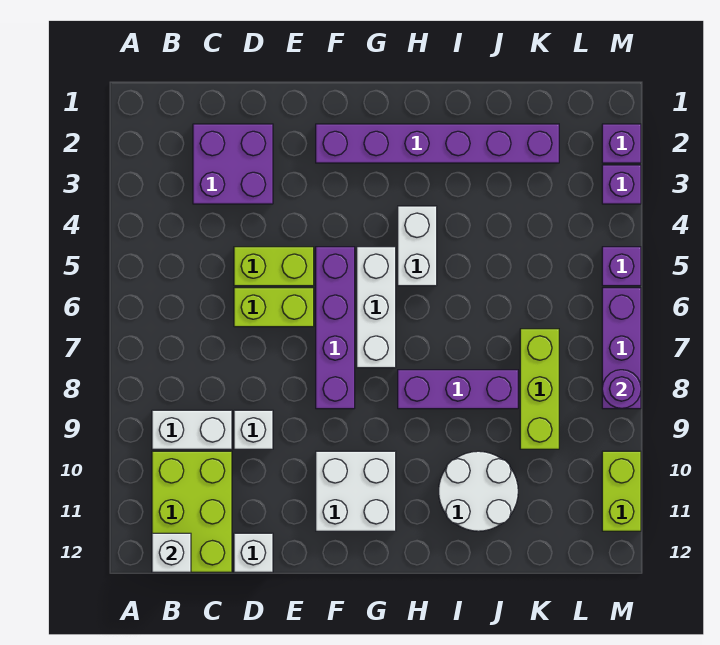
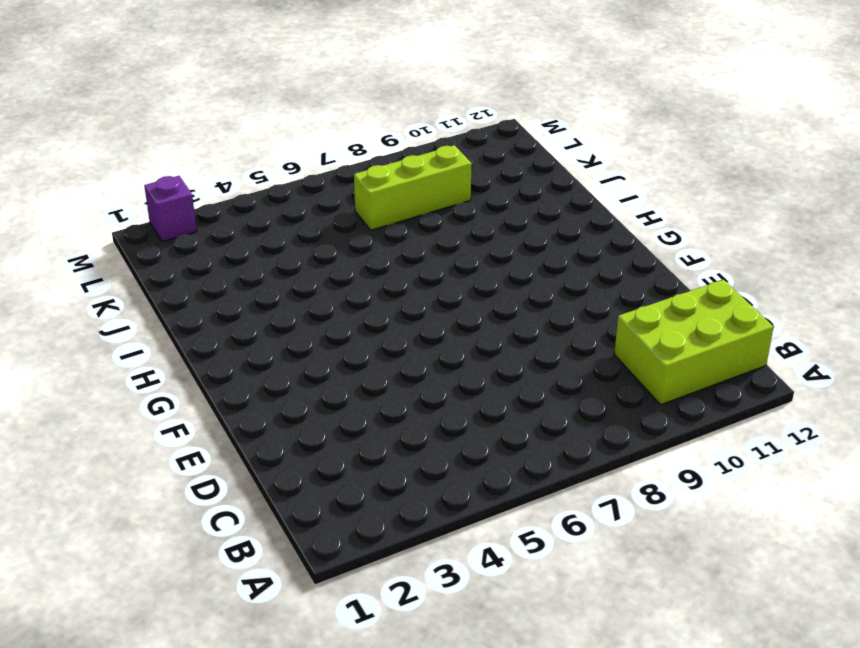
none -> white brick B9:C9 level 1
none -> purple brick C2:D3 level 1
none -> lime brick D5:E5 level 1

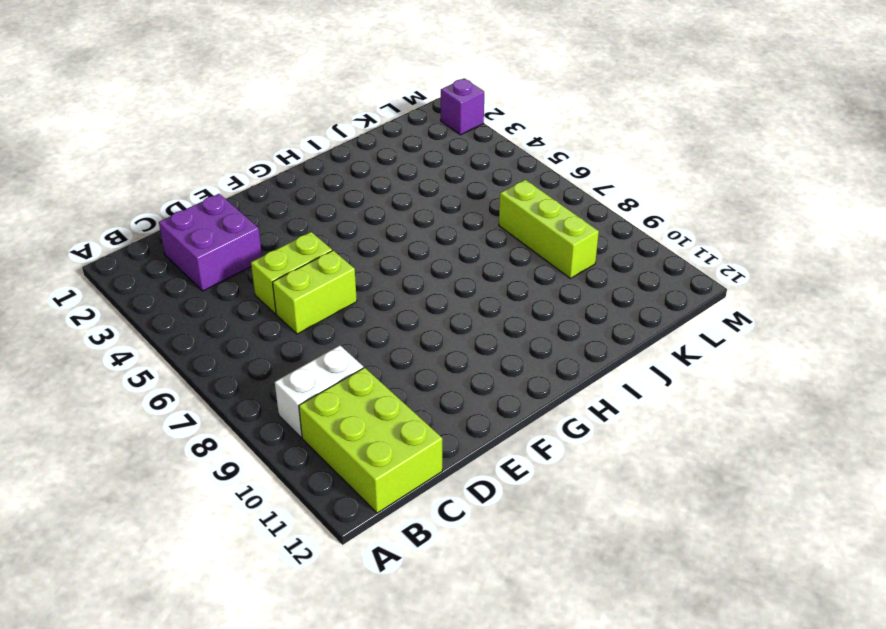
none -> white brick D9 level 1
none -> white brick D12 level 1
none -> purple brick F2:K2 level 1

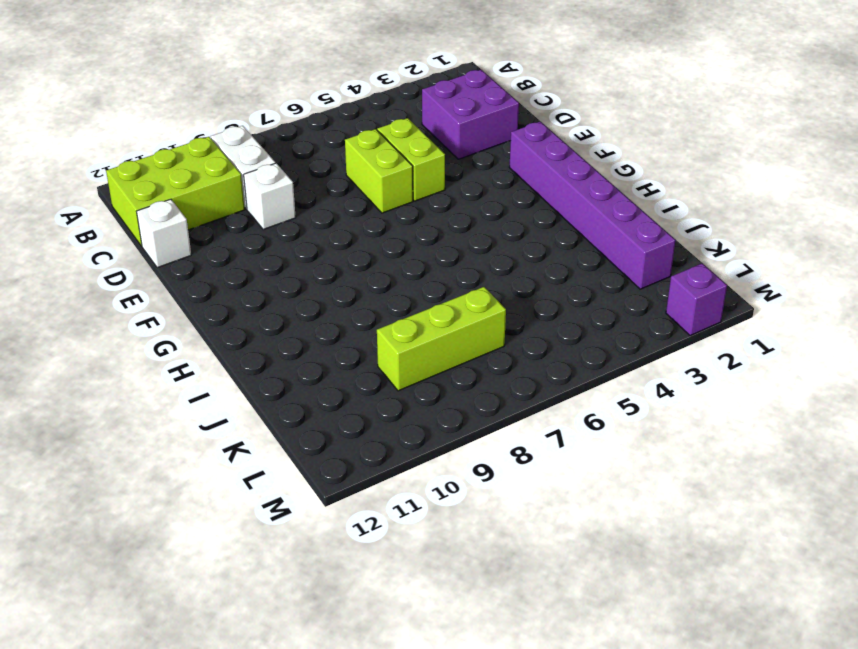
none -> purple brick F5:F8 level 1
none -> white brick F10:G11 level 1
none -> white brick G5:G7 level 1

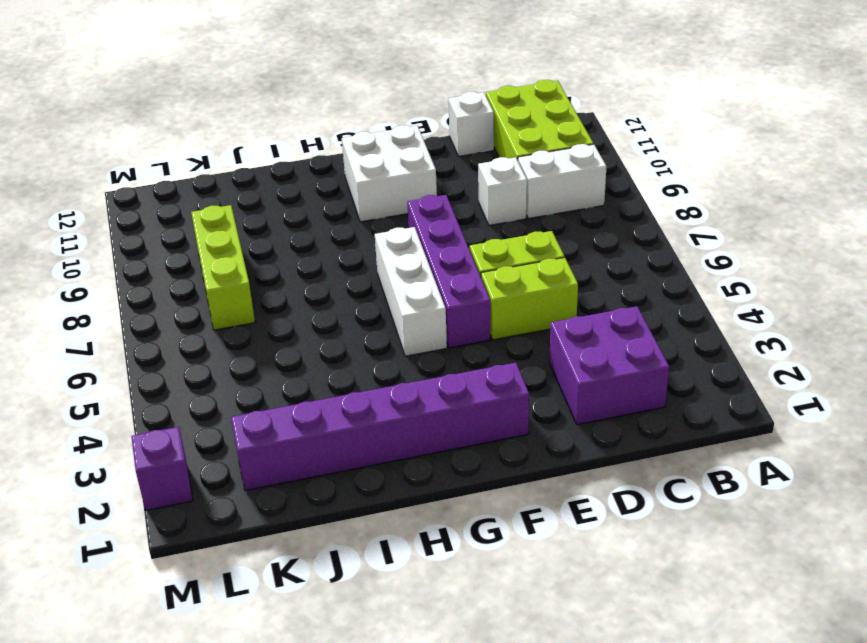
none -> white brick H4:H5 level 1
none -> purple brick H8:J8 level 1
none -> white round brick I10:J11 level 1

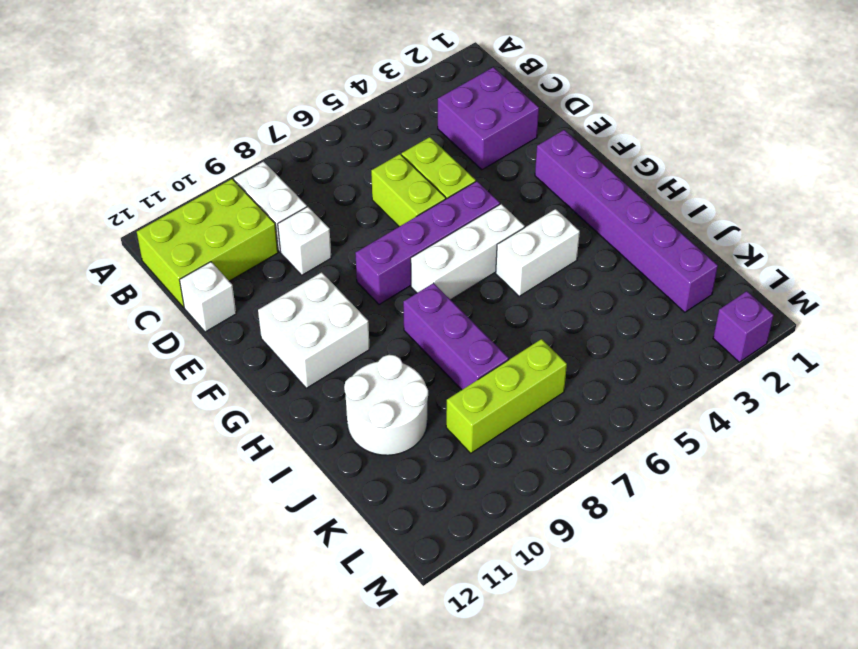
none -> purple brick M3 level 1
none -> purple brick M5 level 1
none -> purple brick M6:M8 level 1

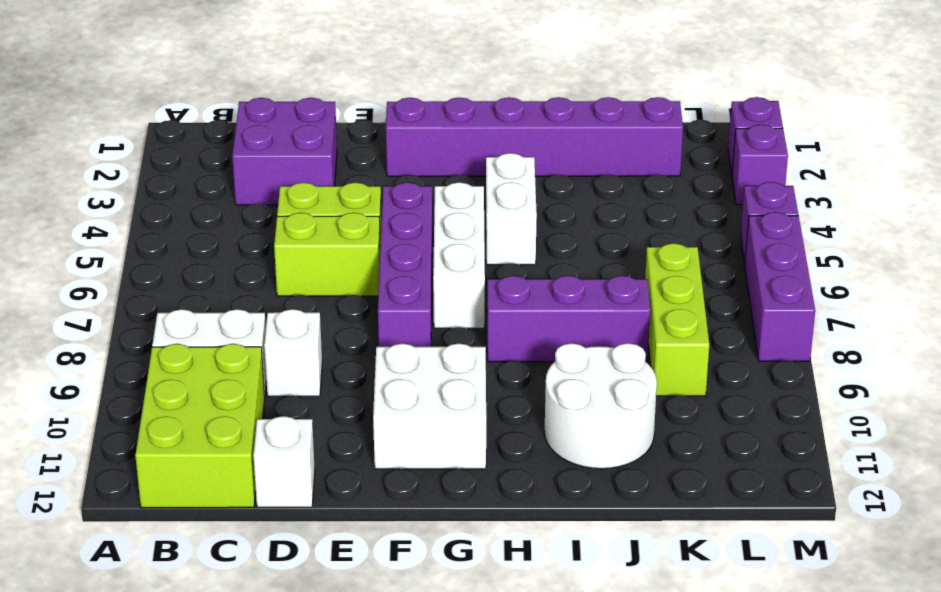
none -> lime brick M10:M11 level 1
none -> white brick B12 level 2
none -> purple round brick M8 level 2

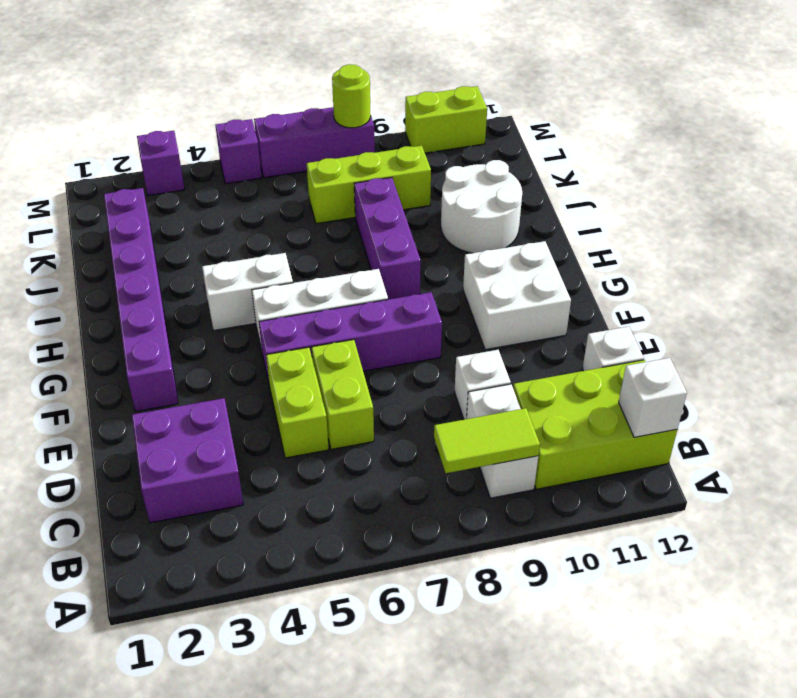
lime tile B8:B9 level 2 -> none
lime round brick M8 level 2 -> purple round brick M8 level 2
none -> purple brick M2 level 1

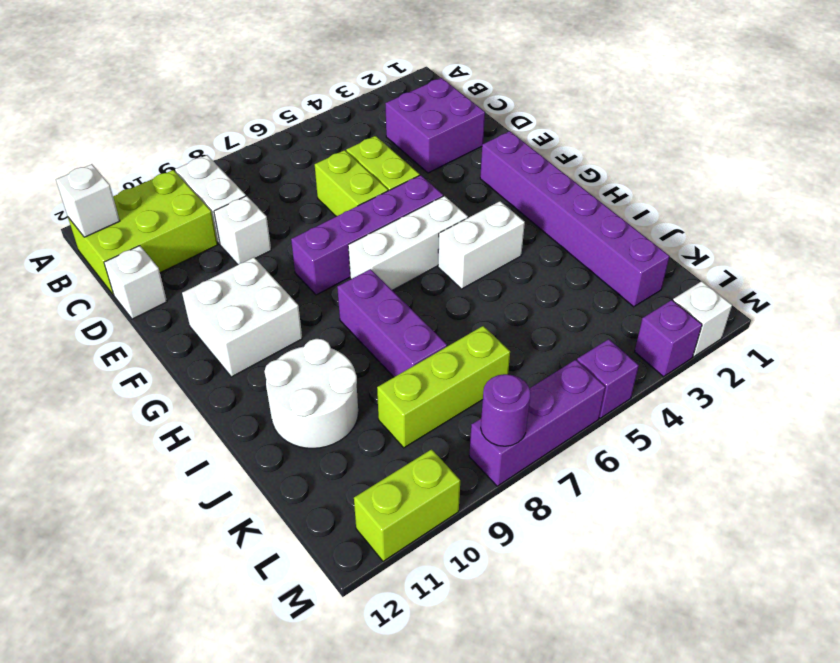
white brick M2 level 1 -> purple brick M2 level 1

